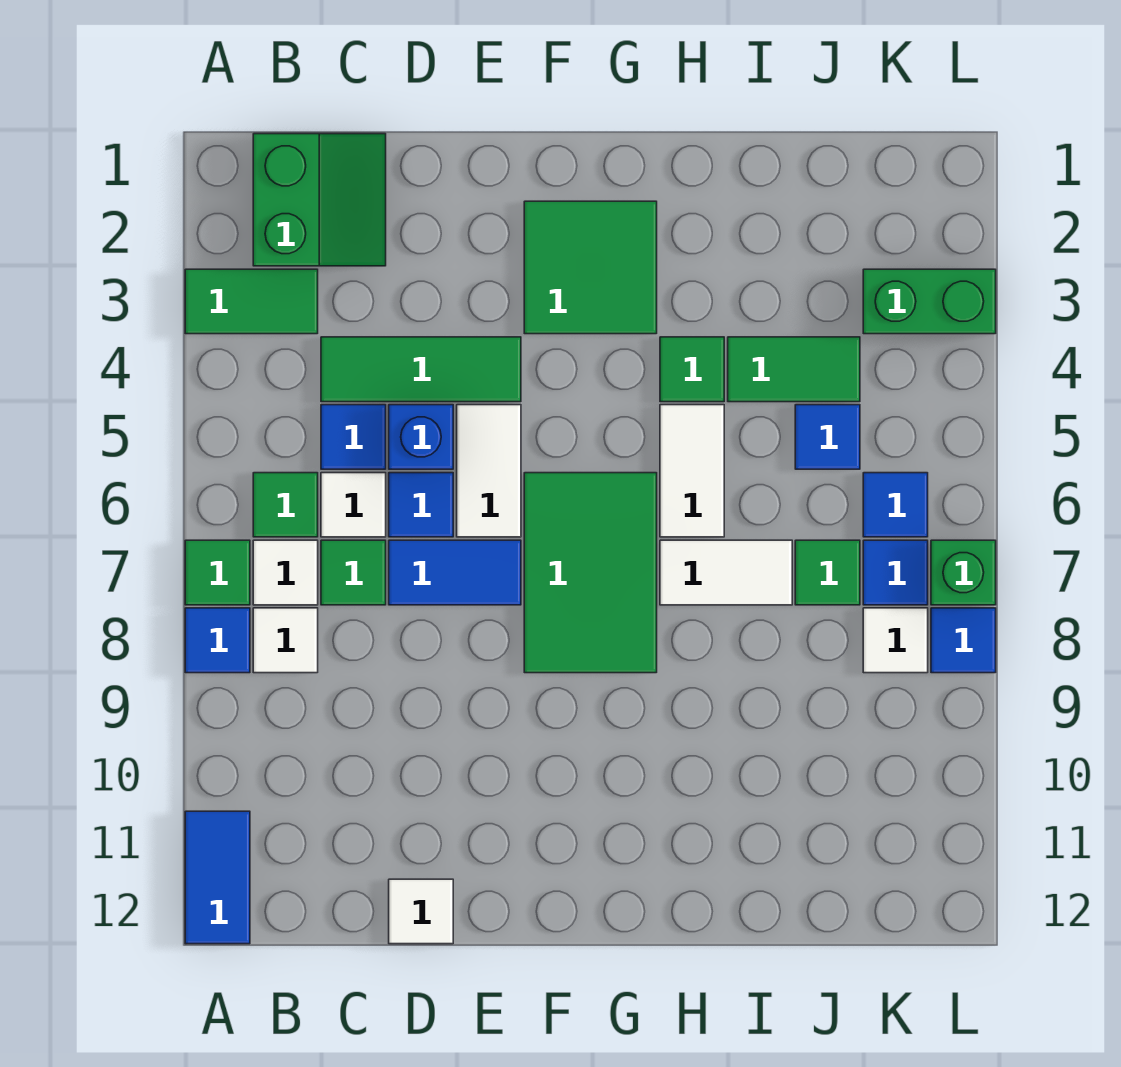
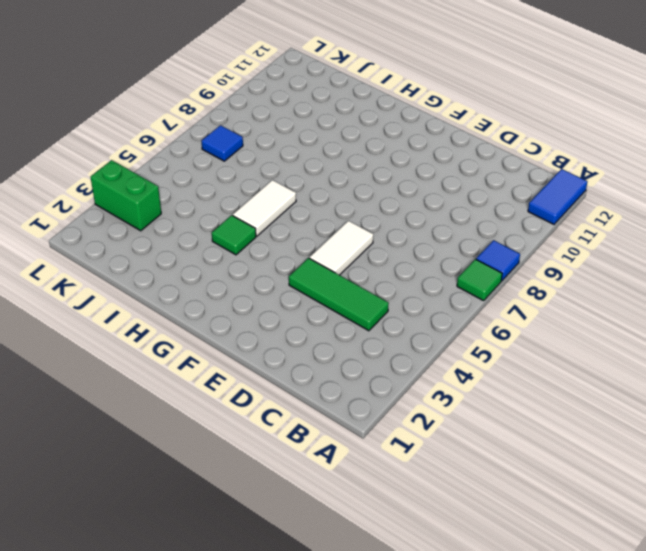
none -> green tile A3:B3 level 1
none -> green slope B1:C2 level 1 top B
none -> green tile B6 level 1
none -> white tile B7 level 1

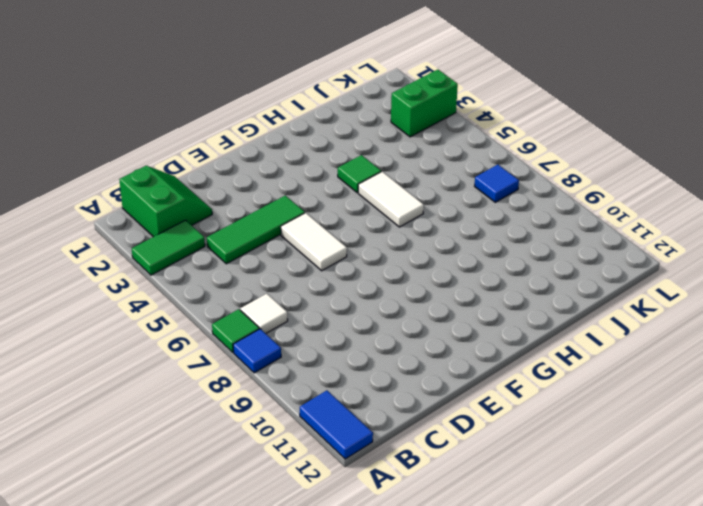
none -> green tile B6 level 1
none -> white tile B8 level 1
none -> blue tile C5 level 1
none -> white tile C6 level 1

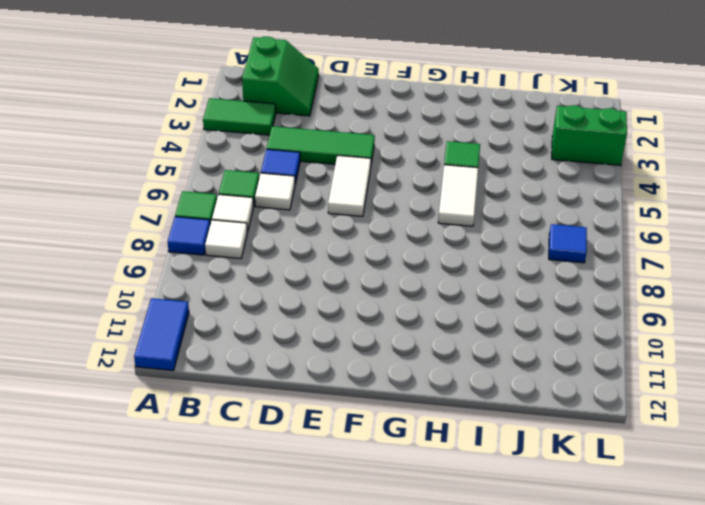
none -> green tile C7 level 1
none -> blue brick D5 level 1
none -> blue tile D6 level 1
none -> blue tile D7:E7 level 1

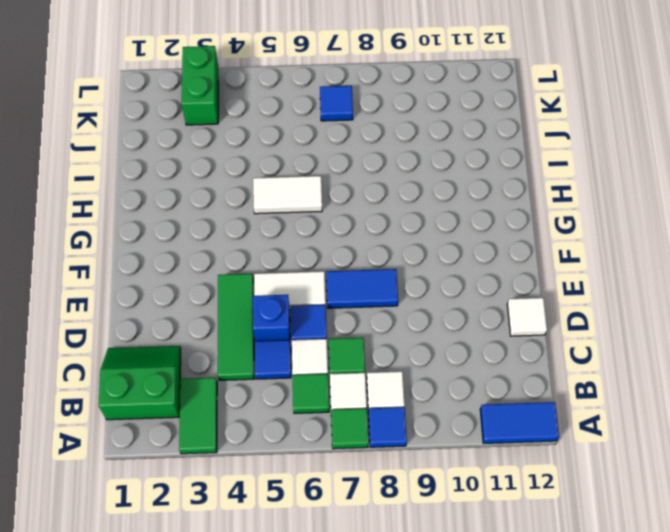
blue tile E7:E8 level 1 -> blue tile D7:E7 level 1
none -> green tile F2:G3 level 1
none -> green tile F6:G8 level 1
none -> green tile H4 level 1
none -> white tile H7:I7 level 1

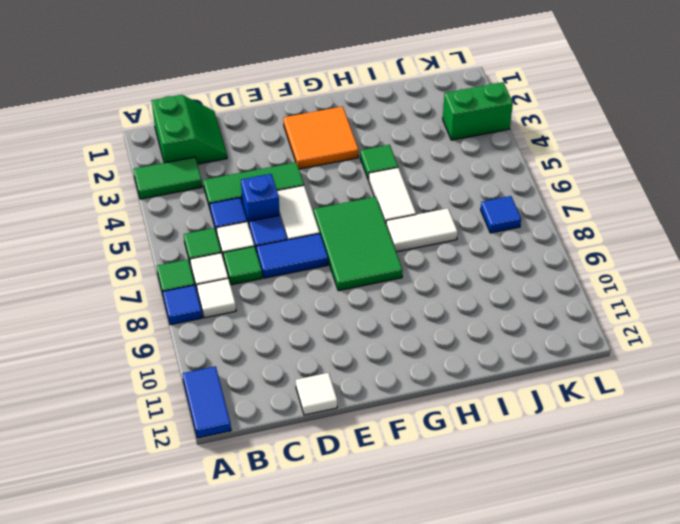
orange tile F2:G3 level 1 -> green tile F2:G3 level 1
none -> green tile I4:J4 level 1
none -> blue tile J5 level 1
none -> green tile J7 level 1
none -> blue tile K6 level 1

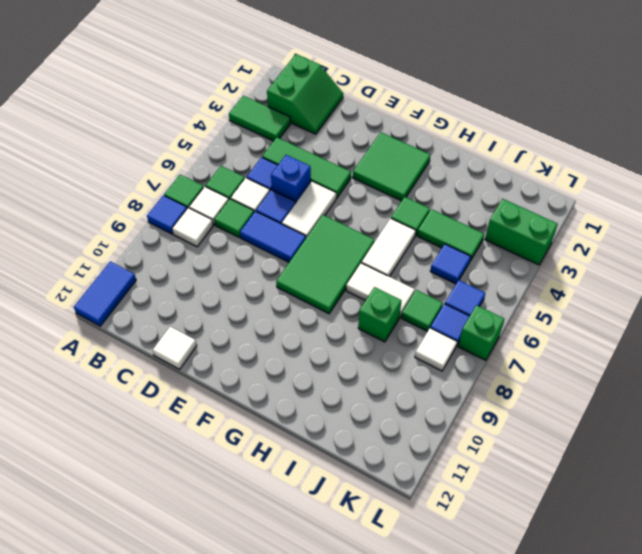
green brick I8 level 1 -> none
none -> blue tile L8 level 1

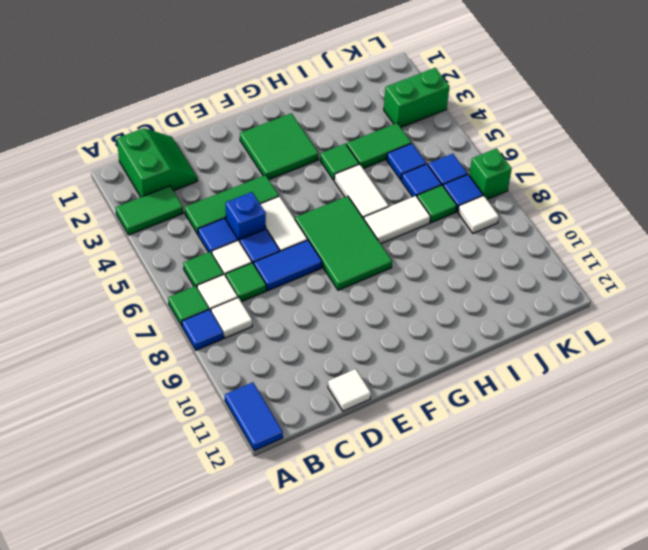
blue tile J6 level 1 -> blue tile L8 level 1

